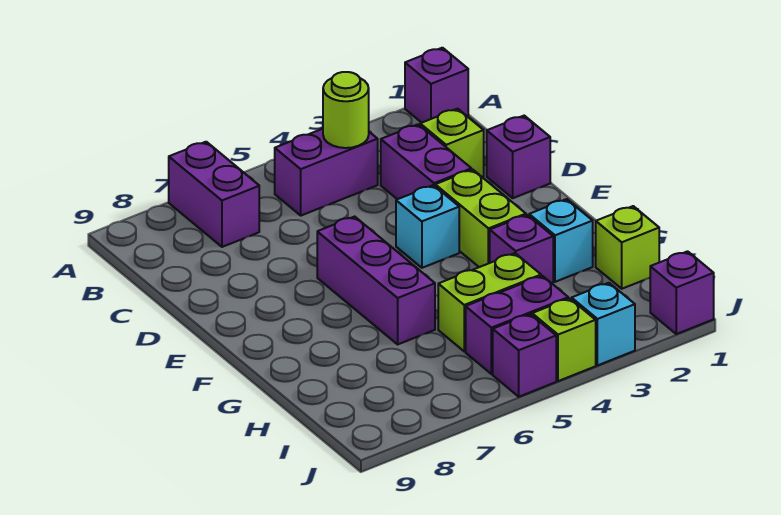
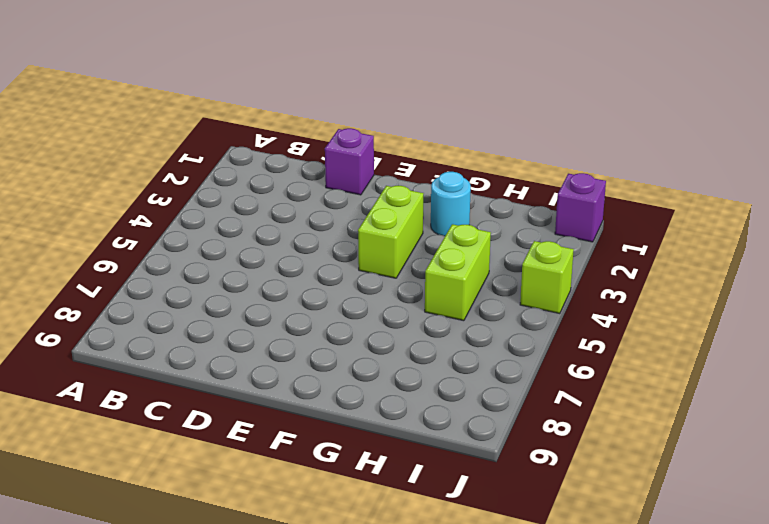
lime brick F3:F4 level 1 -> lime brick E3:F3 level 1
cyan round brick G2 level 1 -> cyan brick G2 level 1
none -> purple brick A1 level 1
none -> purple brick A7:B7 level 1
none -> purple brick B4:B5 level 1

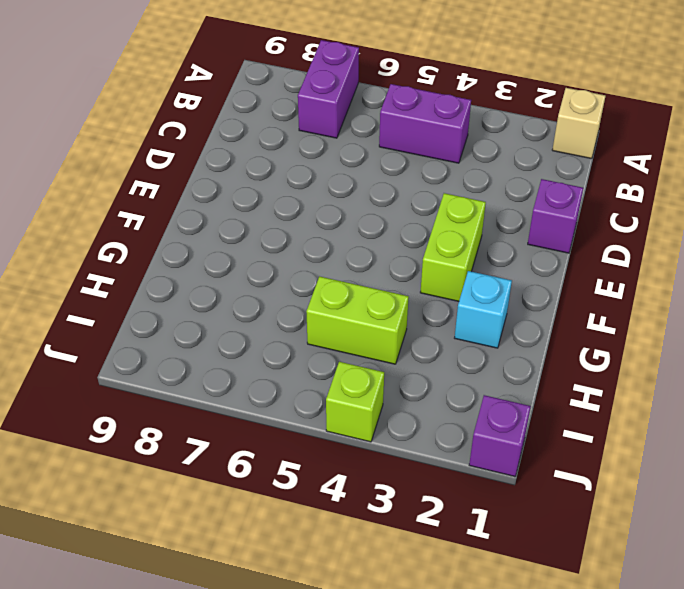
tan brick A1 level 1 -> purple brick A1 level 1
none -> lime brick C2 level 1
none -> purple brick C3:D3 level 1
none -> cyan brick E4 level 1

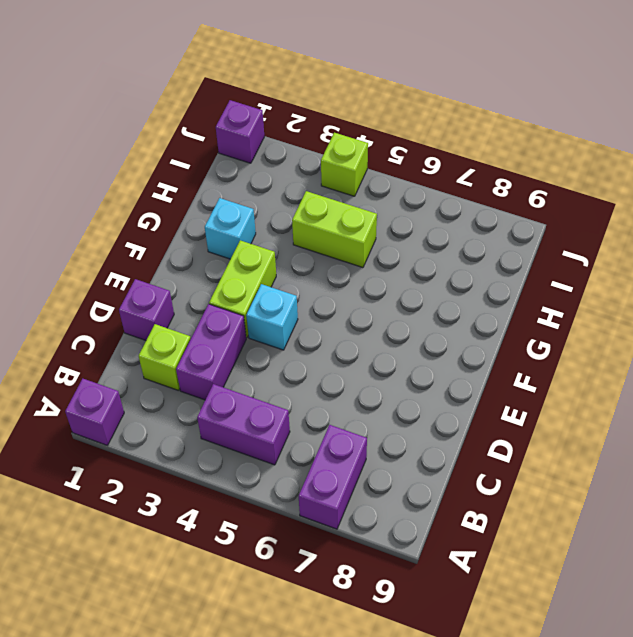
none -> purple brick E6:G6 level 1
none -> purple brick G3 level 1
none -> lime brick H1 level 1

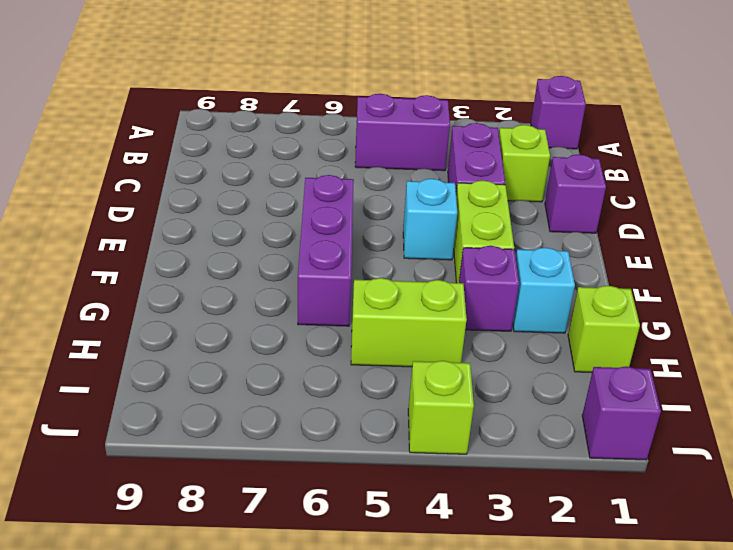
none -> purple brick A7:B7 level 1
none -> purple brick I4:I5 level 1
none -> cyan brick J3 level 1

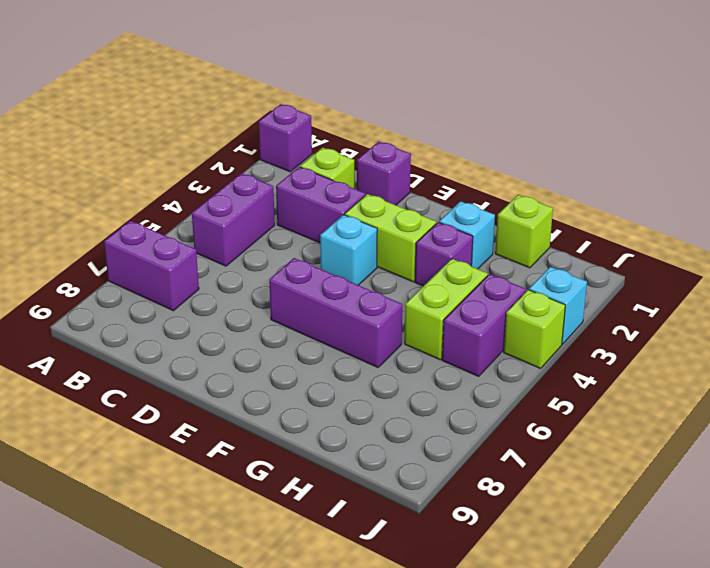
none -> purple brick J1 level 1
none -> purple brick J5 level 1
none -> lime round brick B4 level 2

